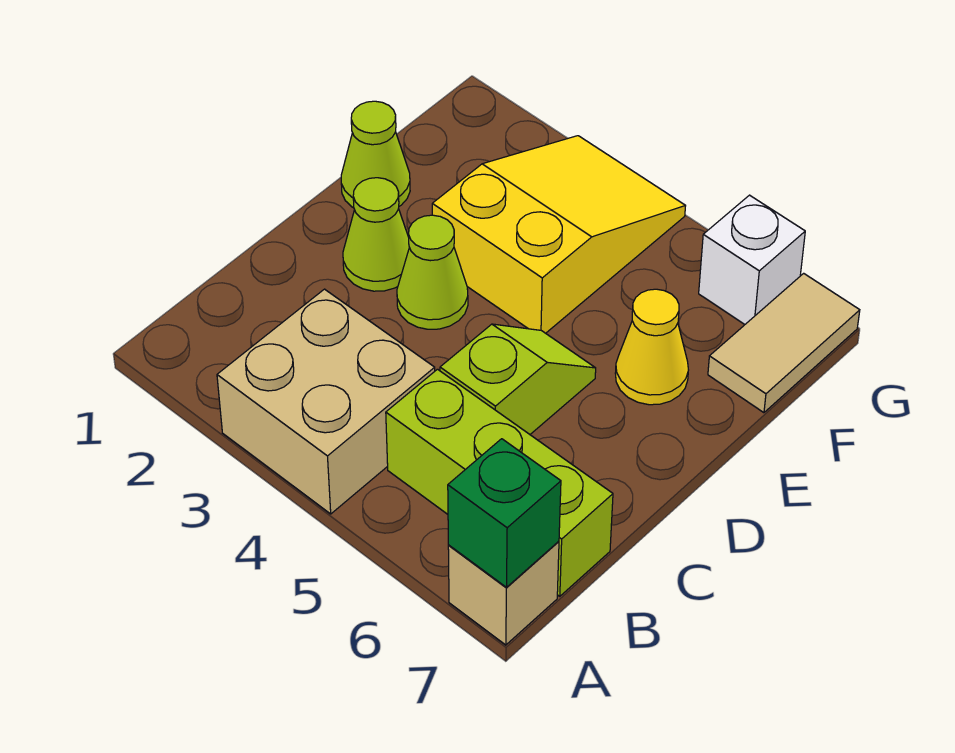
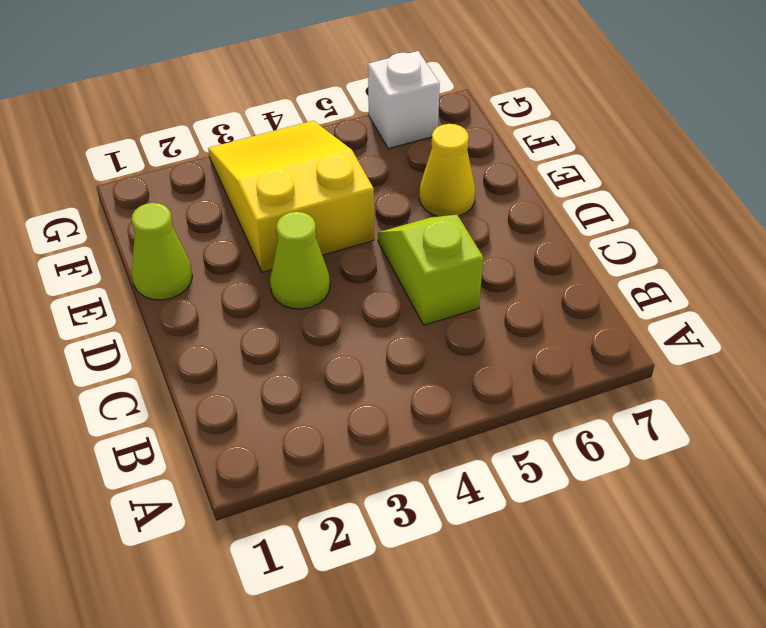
none -> tan brick A3:B4 level 1
none -> tan brick A7 level 1
none -> lime brick B5:B7 level 1

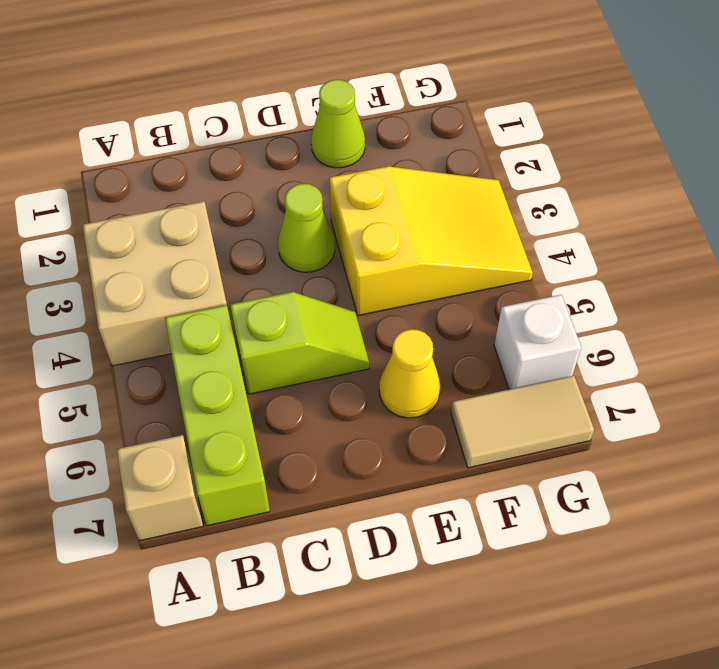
none -> lime cone D2 level 1
none -> green brick A7 level 2

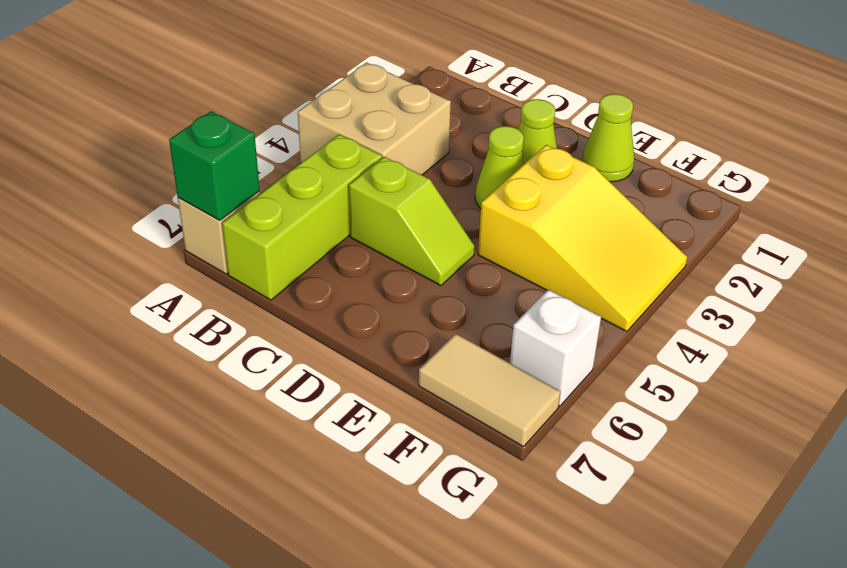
none -> yellow cone E6 level 1

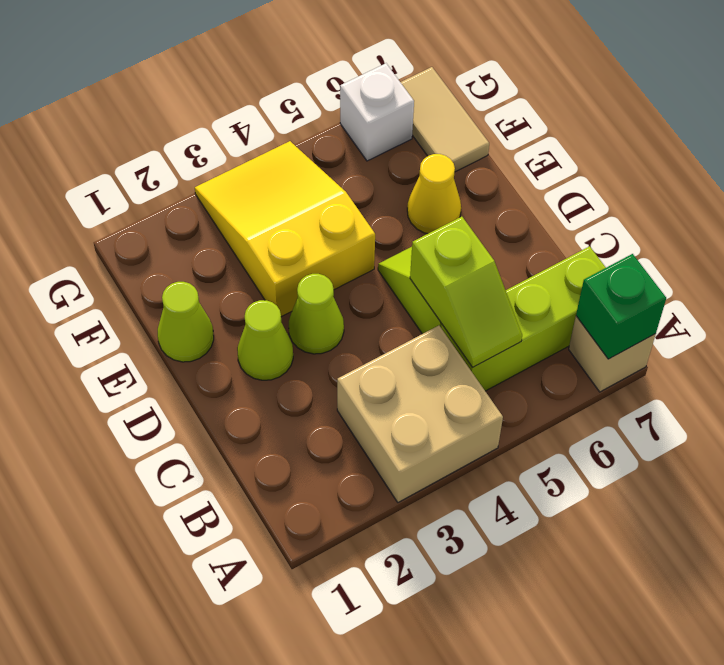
lime slope B5:C5 level 2 top C -> none

